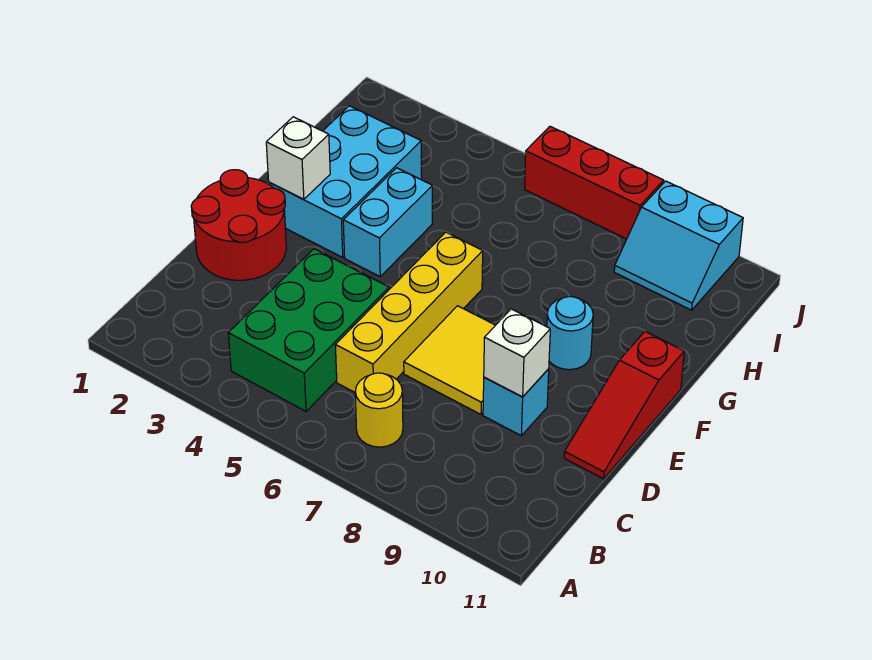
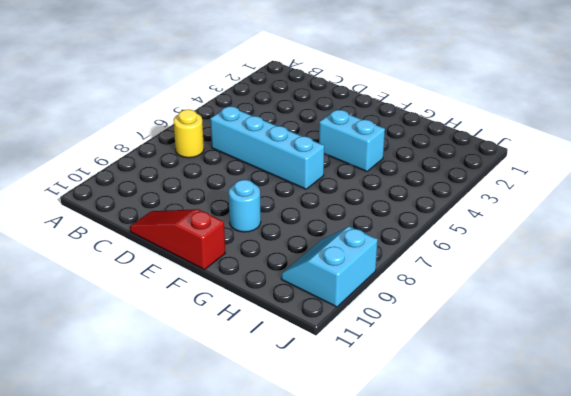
cyan brick C6:F6 level 1 -> yellow brick C6:F6 level 1
none -> green brick B4:D5 level 1
none -> red round brick D1:E2 level 1
none -> yellow tile D7:E8 level 1

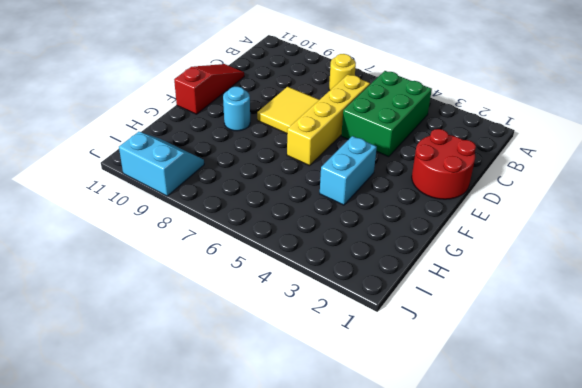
none -> cyan brick D9 level 1
none -> cyan brick F2:H3 level 1
none -> red brick J6:J8 level 1

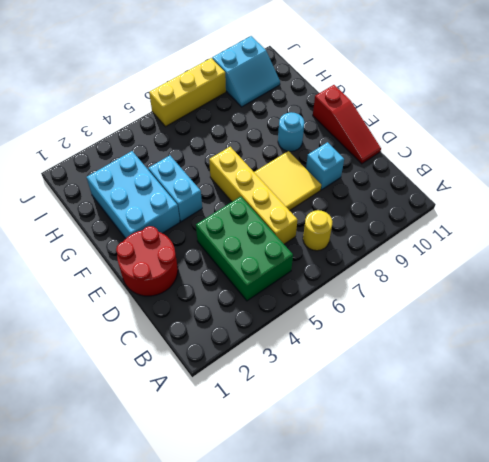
yellow brick J6:J8 level 1 -> red brick J6:J8 level 1
none -> white brick D9 level 2
none -> white brick F2 level 2

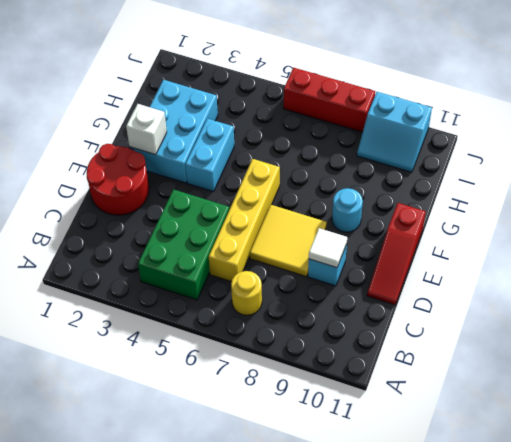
white tile D9 level 2 -> white brick D9 level 2

